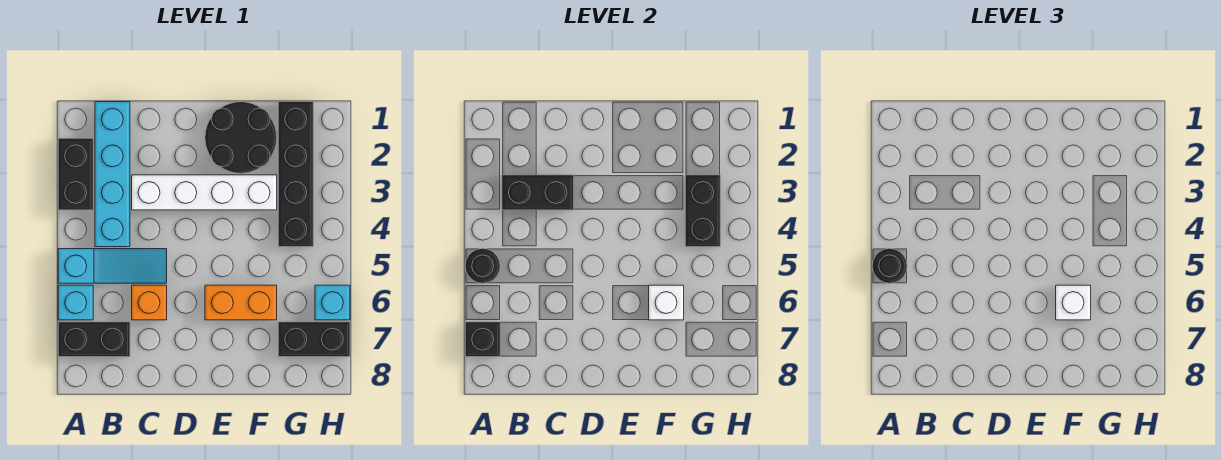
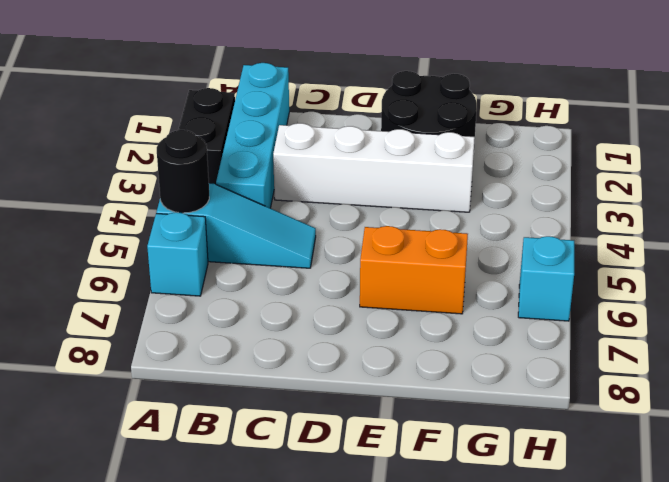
none -> black brick A7:B7 level 1
none -> orange brick C6 level 1
none -> black brick G1:G4 level 1

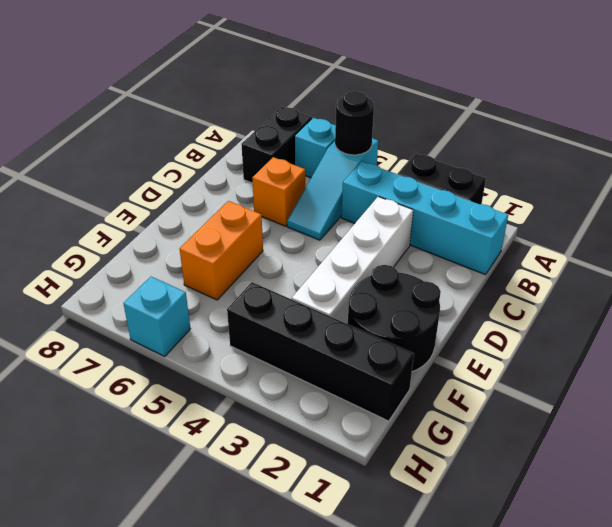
none -> black brick G7:H7 level 1
none -> black brick A7 level 2
none -> black brick B3:C3 level 2

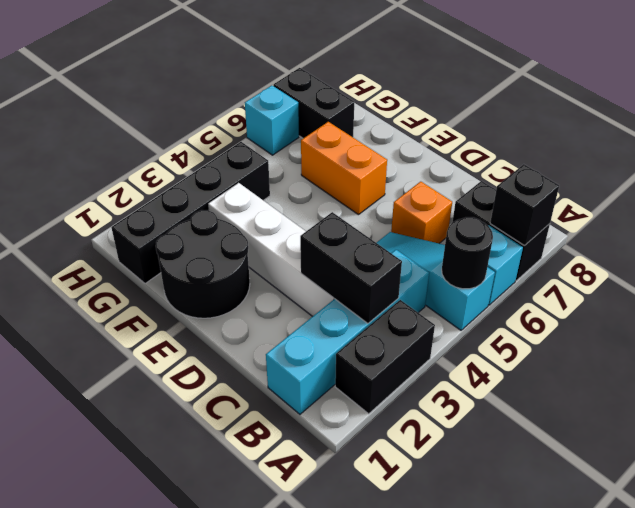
none -> white brick F6 level 2
none -> black brick G3:G4 level 2
none -> black round brick A5 level 3

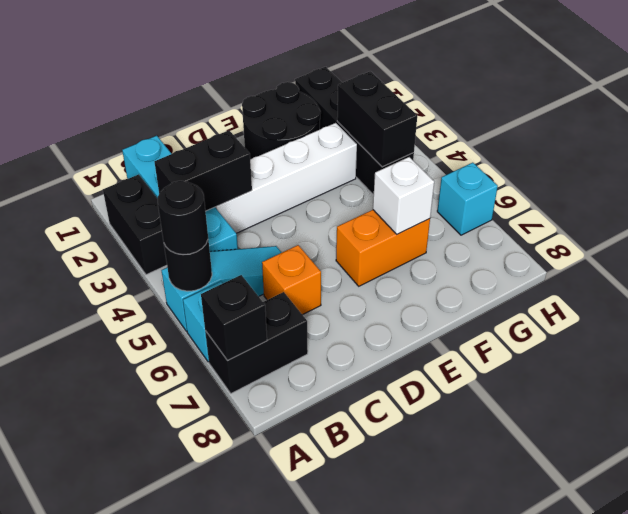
none -> black brick G7:H7 level 1
none -> white brick F6 level 3

